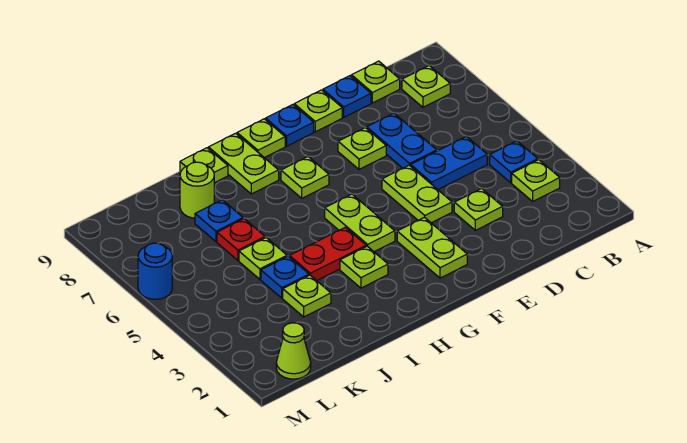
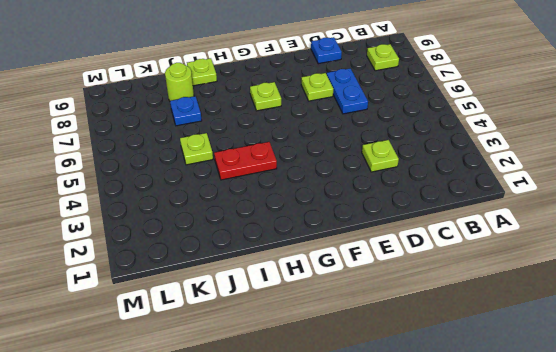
none -> lime plate B3 level 1
none -> blue plate B4 level 1
none -> blue plate C5:D5 level 1

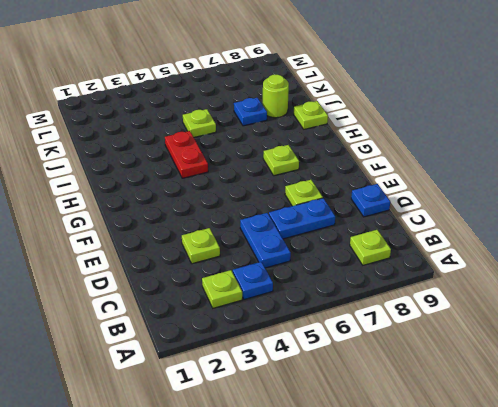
none -> lime plate C9 level 1
none -> lime plate E4:E5 level 1
none -> lime plate E9 level 1

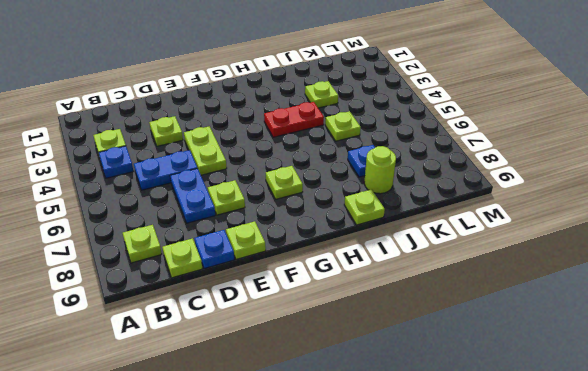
none -> lime plate F2:F3 level 1
none -> blue plate F9 level 1
none -> lime plate G4:G5 level 1

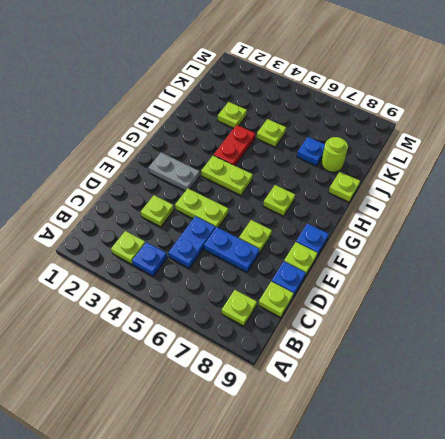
grey plate F2:F3 level 1 -> lime plate F2:F3 level 1
none -> lime plate G9 level 1
none -> lime plate H3 level 1
none -> lime plate H8:H9 level 1

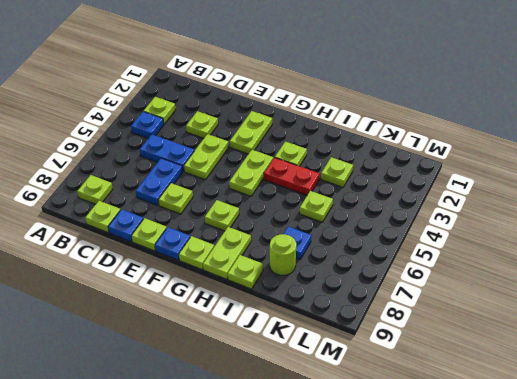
none -> blue plate J4 level 1
none -> red plate J6 level 1
none -> lime cone L1 level 1

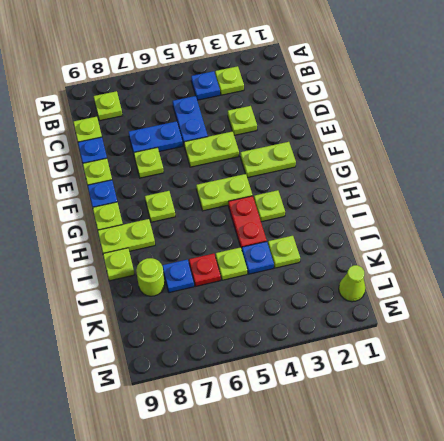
none -> blue round brick M6 level 1

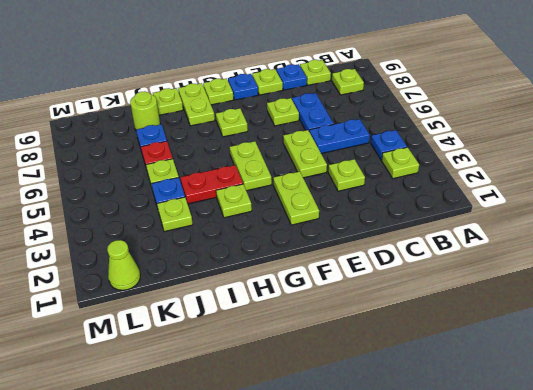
none -> blue round brick M6 level 1

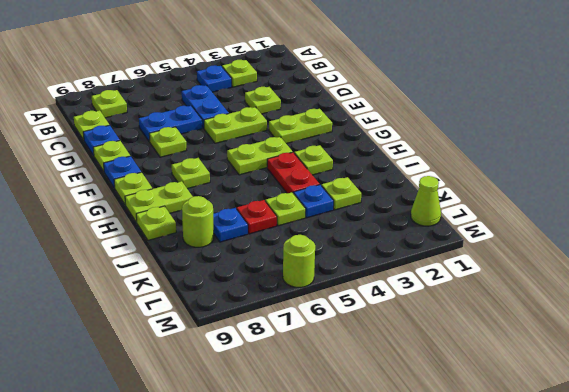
lime round brick M6 level 1 -> blue round brick M6 level 1

